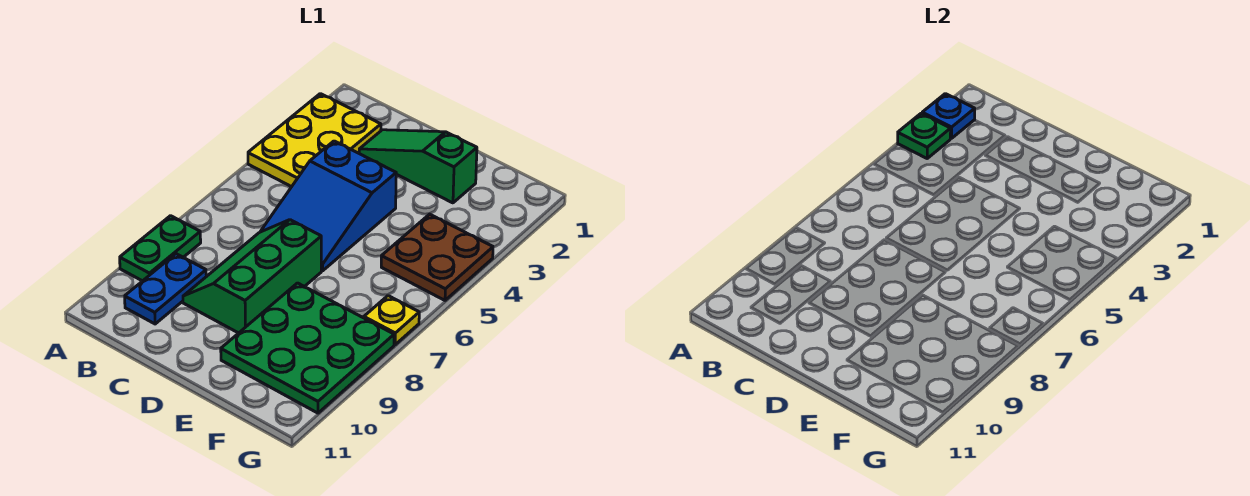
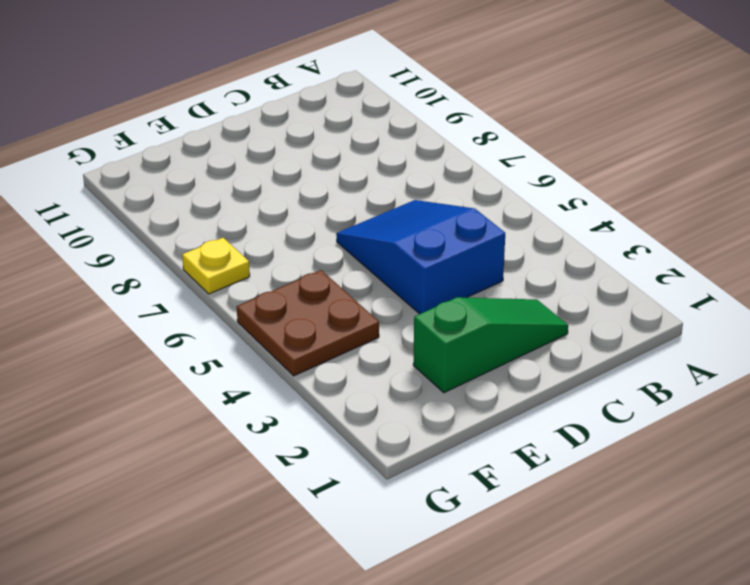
none -> yellow plate A2:B4 level 1
none -> green plate A8:A9 level 1

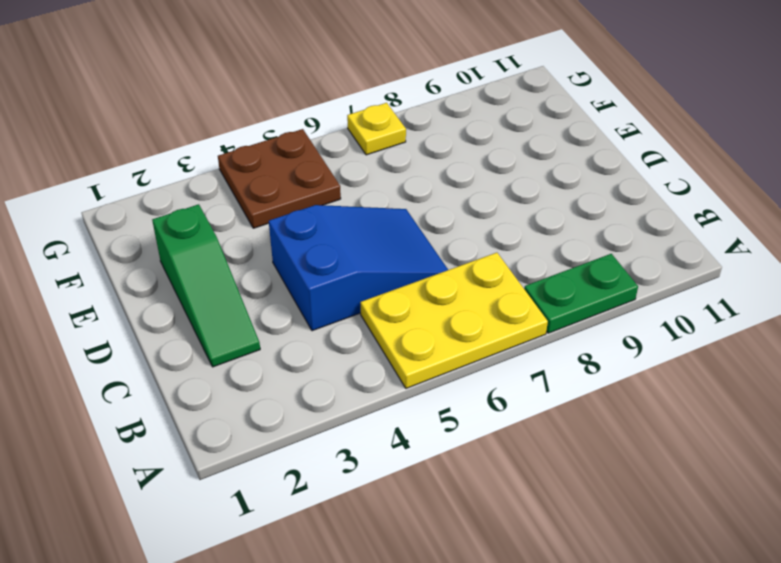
yellow plate A5:B7 level 1 -> yellow plate A2:B4 level 1
none -> blue plate B9:B10 level 1
none -> green slope C7:D9 level 1 top D

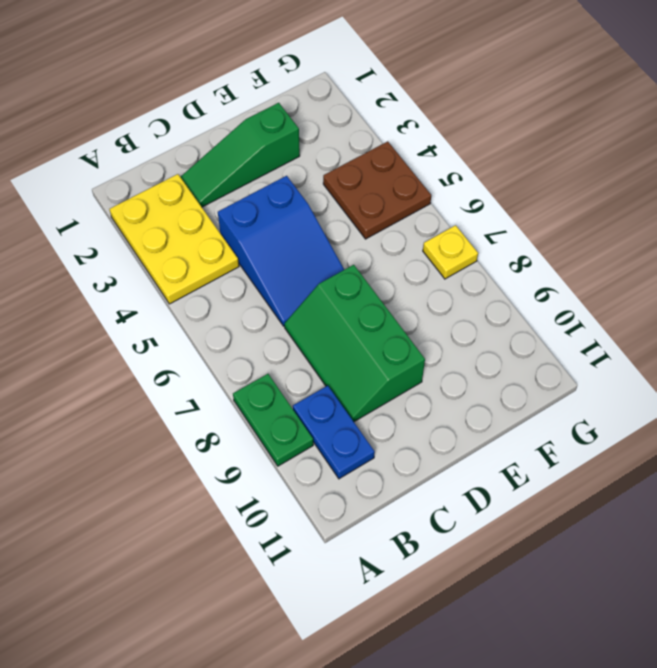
none -> green plate E8:G10 level 1
none -> blue plate A2 level 2

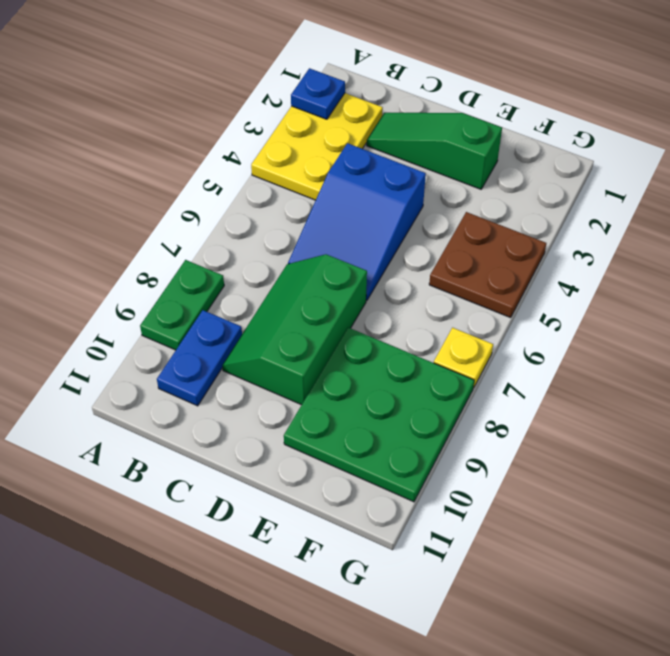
none -> green plate A3 level 2

